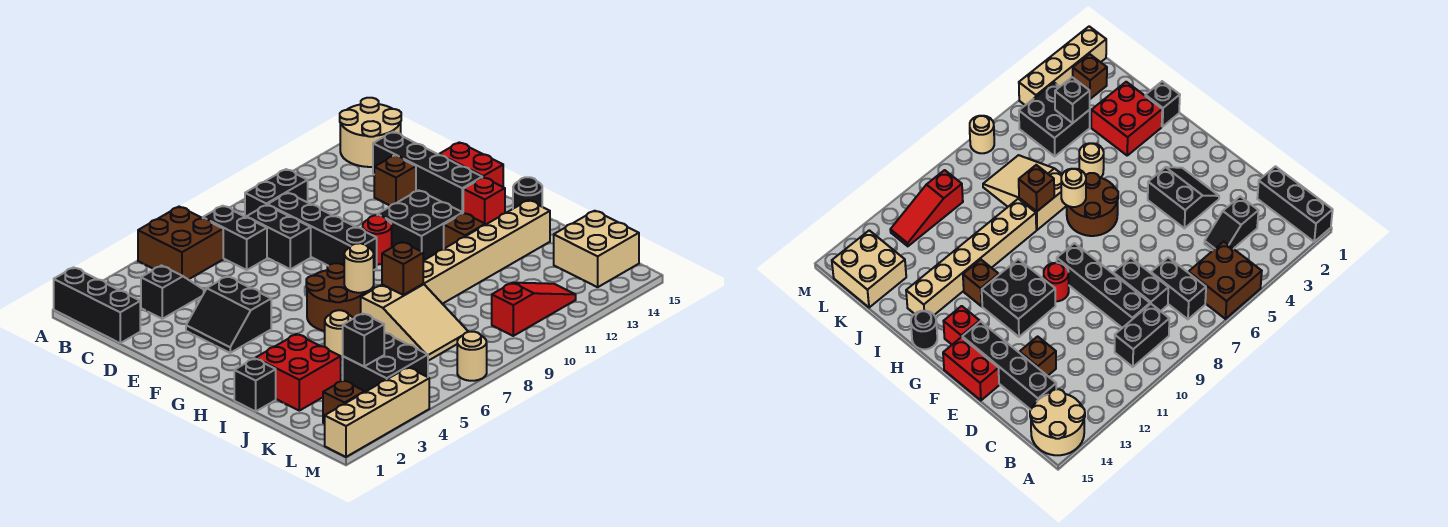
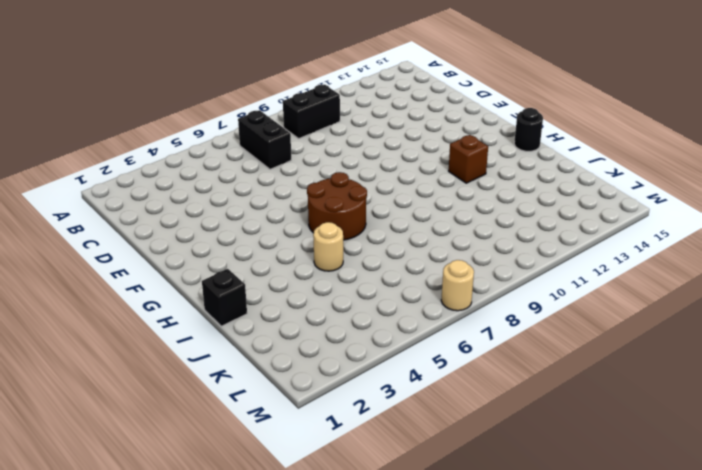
none -> black brick A1:C1 level 1
none -> brown brick A5:B6 level 1
none -> tan round brick A14:B15 level 1
none -> black slope C3:C4 level 1 top 3

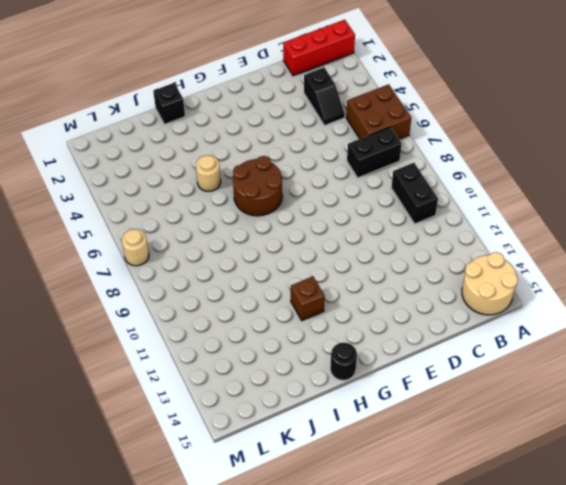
red brick A1:C1 level 1 -> black brick A1:C1 level 1
none -> black brick C8:D8 level 1
none -> black brick C9:F9 level 1
none -> black brick C14:F14 level 1
none -> brown brick D13 level 1

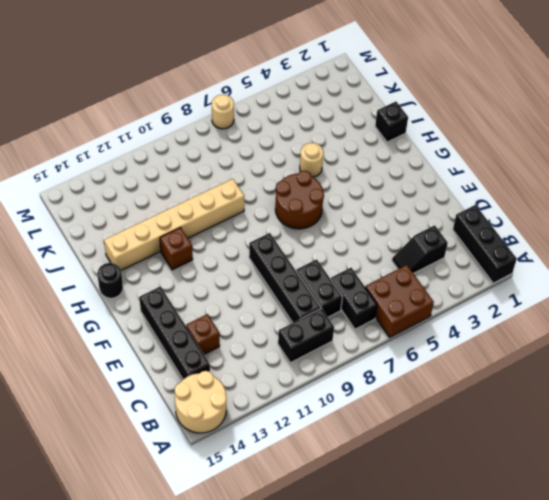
none -> black slope E3:F4 level 1 top 4
none -> red brick E15:F15 level 1
none -> red round brick F10 level 1
none -> black brick F11:G12 level 1

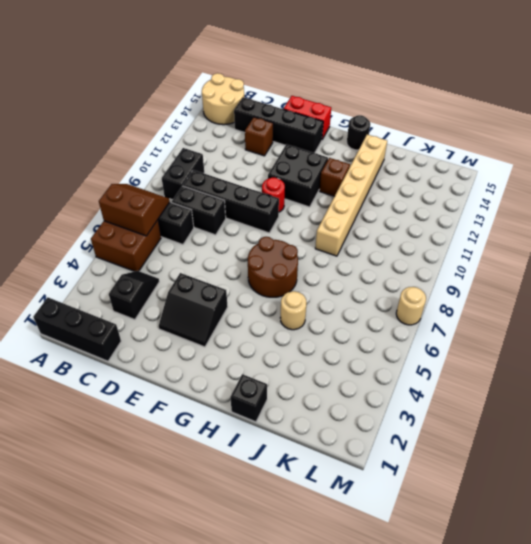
brown slope A6:B7 level 2 top 6 -> none
none -> red brick G14 level 1
none -> red brick I2:J3 level 1
none -> tan slope I7:K8 level 1 top I
none -> black brick K4:L5 level 1

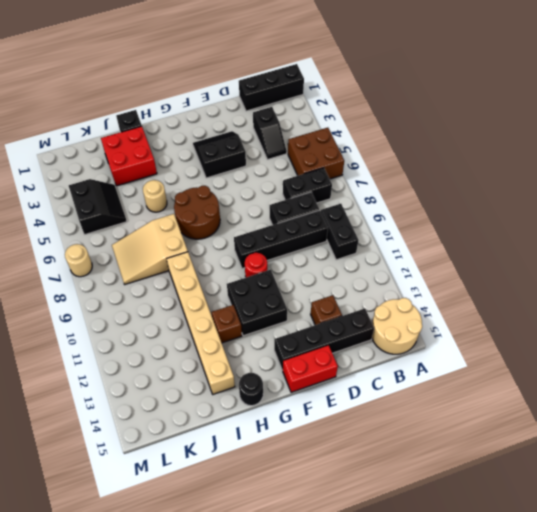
black slope K4:L5 level 1 top L -> black brick K4:L5 level 1
none -> red brick G14 level 1
none -> tan brick K14:L15 level 1
none -> brown brick L2 level 1
none -> red slope L10:L12 level 1 top 10

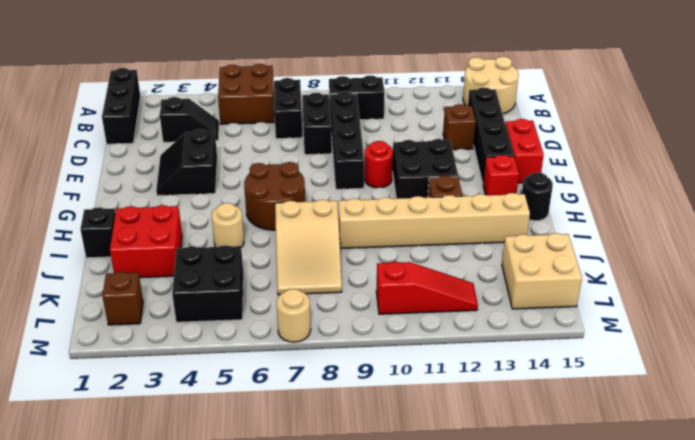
none -> tan brick M1:M4 level 1
none -> tan round brick H7 level 2
none -> brown brick I8 level 2
none -> black brick K4 level 2

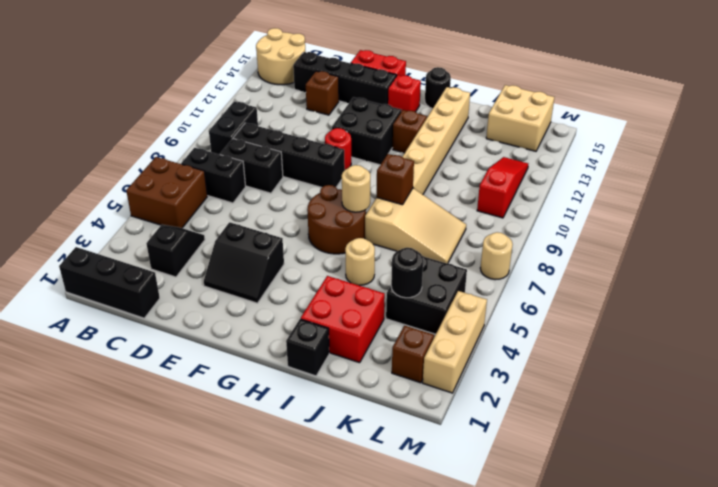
black round brick K4 level 2 -> black brick K4 level 2
tan brick M2:M4 level 1 -> tan brick M1:M4 level 1

